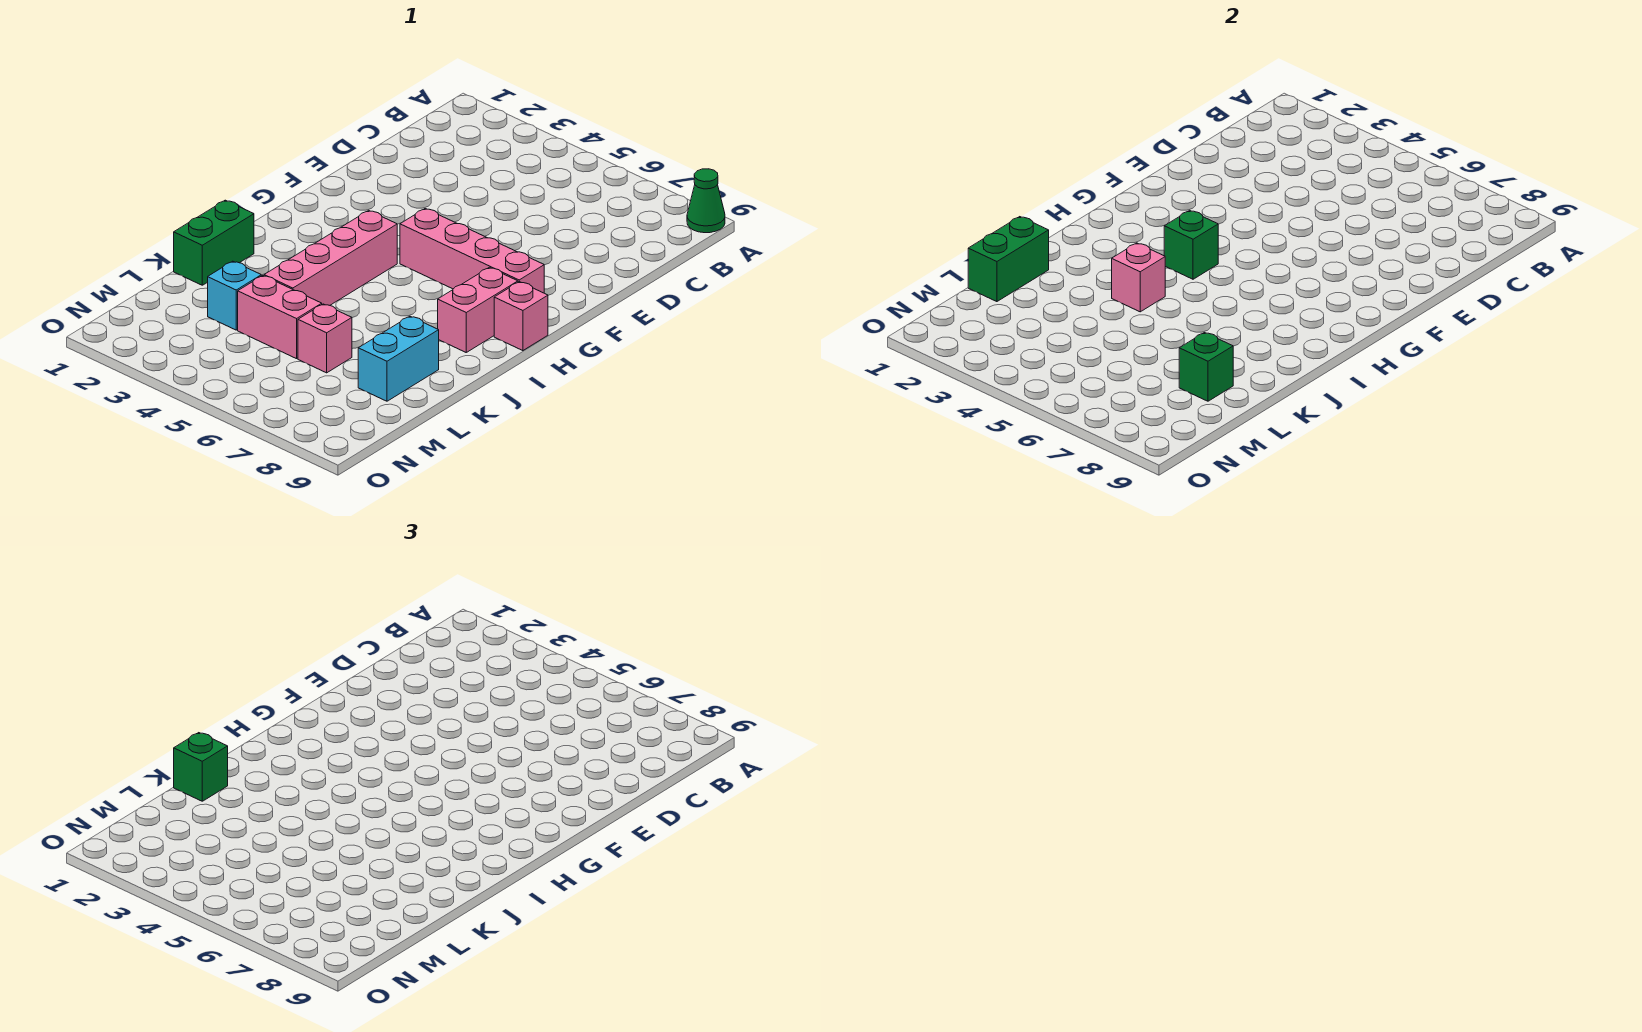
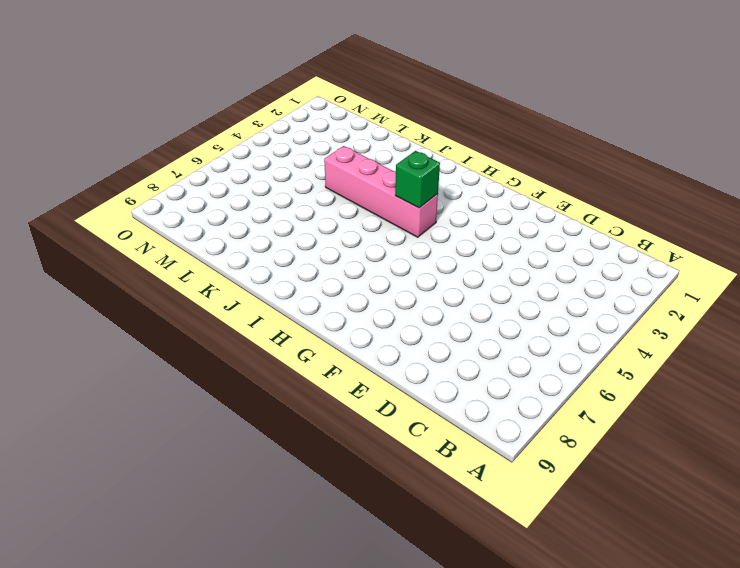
none -> green cone A9 level 1
none -> pink brick G5:G8 level 1
none -> pink brick H8:I8 level 1

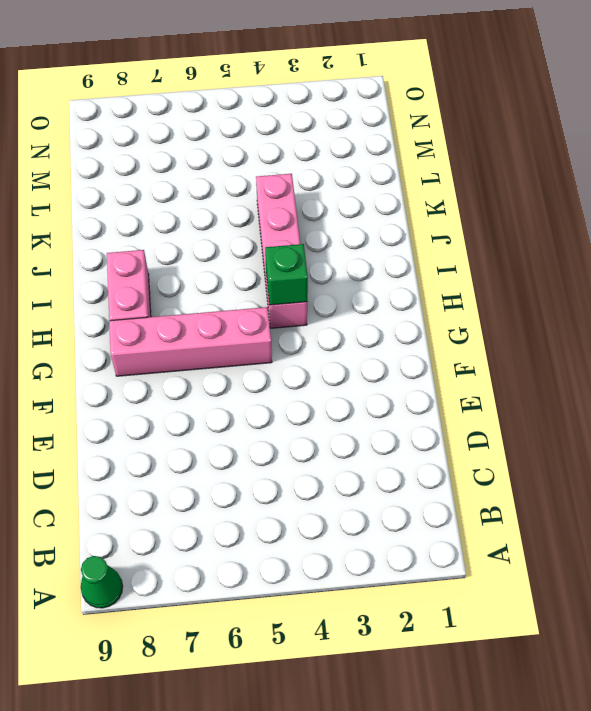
none -> pink brick H9 level 1
none -> green brick J1:K1 level 1
none -> cyan brick K8:L8 level 1

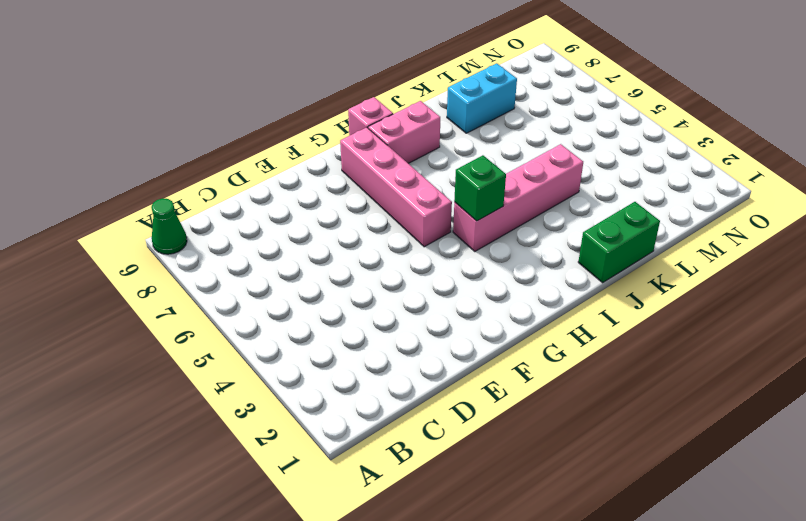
none -> cyan brick L3 level 1
none -> pink brick L4:L5 level 1
none -> pink brick L6 level 1

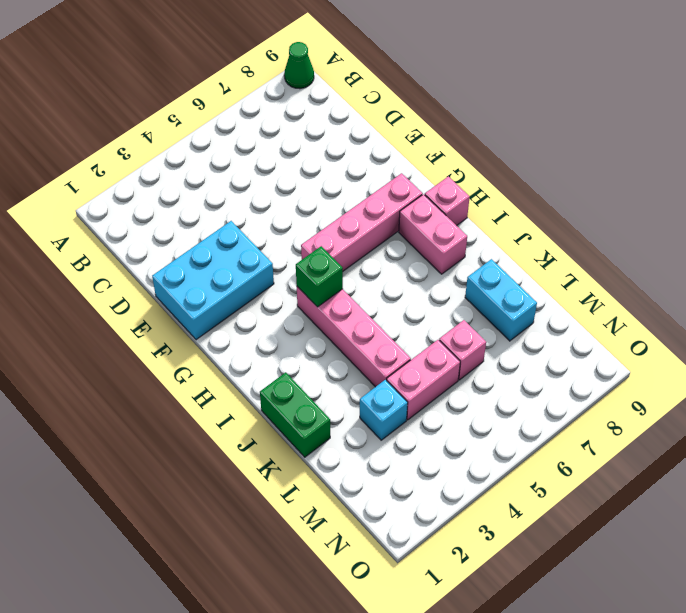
cyan brick E1:F3 level 1 -> none
none -> pink brick J4 level 2
none -> green brick K1:L1 level 2
none -> green brick L8 level 2

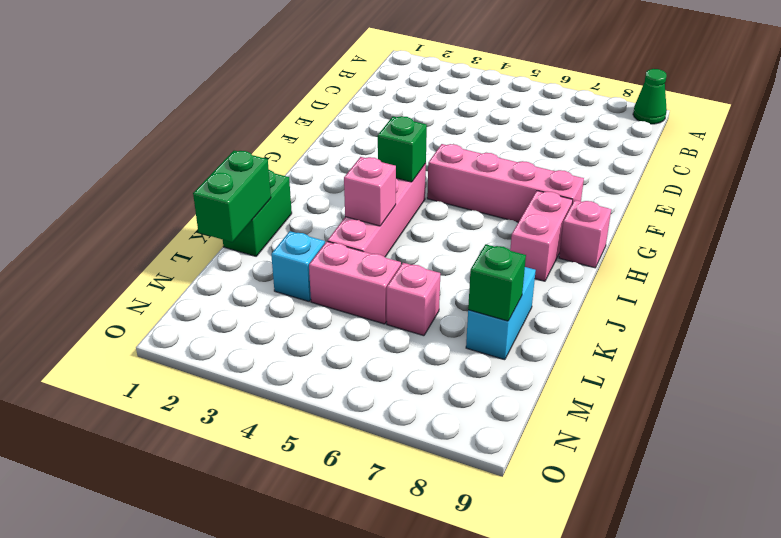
none -> green brick K1 level 3

